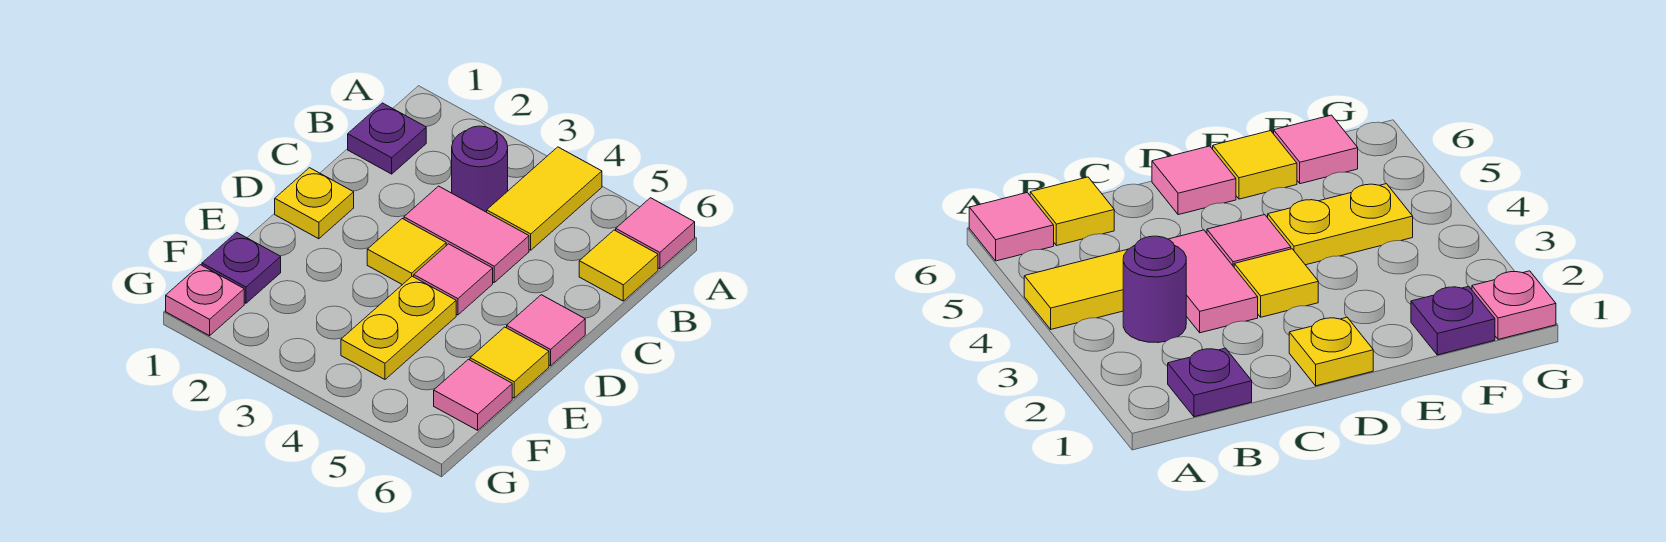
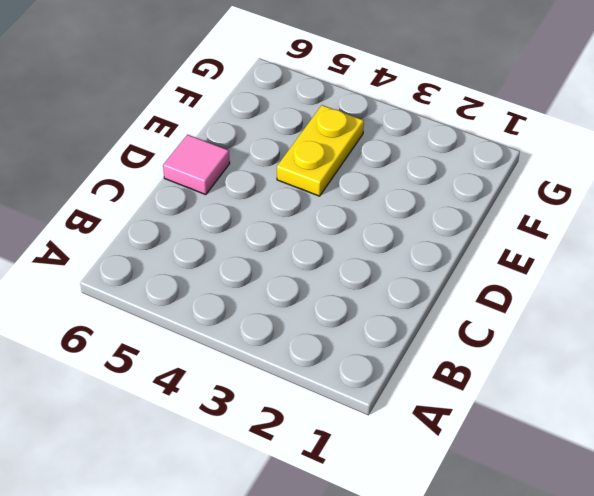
none -> yellow tile A4:B4 level 1
none -> pink tile A6 level 1
none -> purple plate B1 level 1

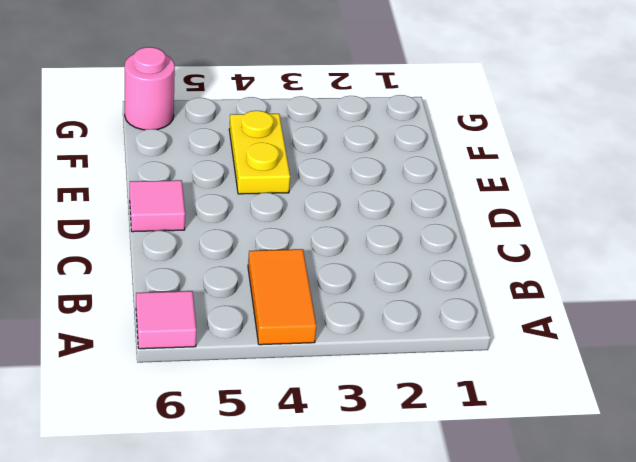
orange tile A4:B4 level 1 -> yellow tile A4:B4 level 1
pink round brick G6 level 1 -> none
none -> purple plate B1 level 1
none -> purple round brick B3 level 1
none -> yellow tile B6 level 1

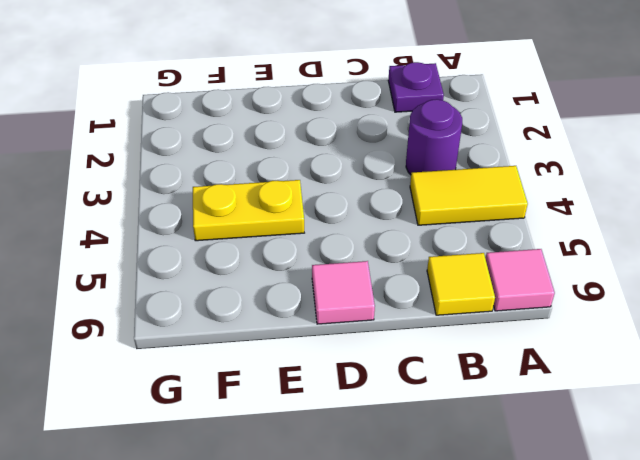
none -> pink tile C3:C4 level 1
none -> yellow plate D1 level 1
none -> yellow tile D3 level 1

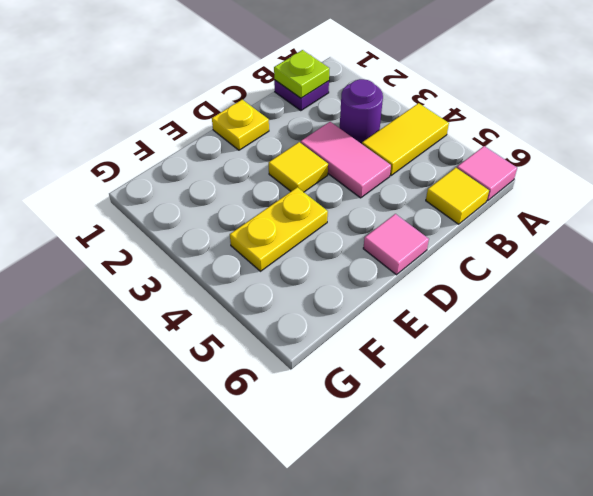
lime plate B1 level 2 -> none
none -> pink tile D4 level 1
none -> yellow tile E6 level 1
none -> purple plate F1 level 1

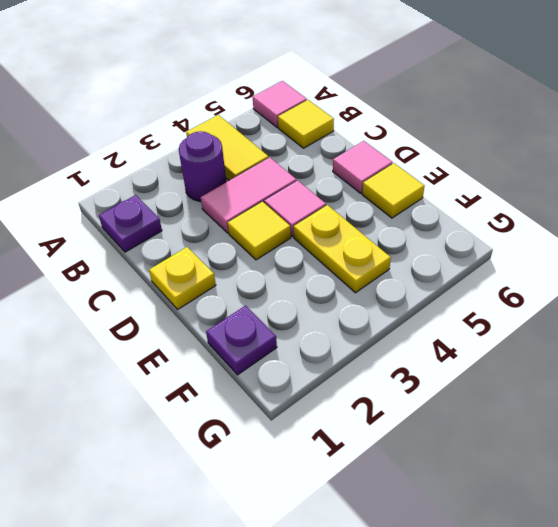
none -> pink tile F6 level 1
none -> pink plate G1 level 1

